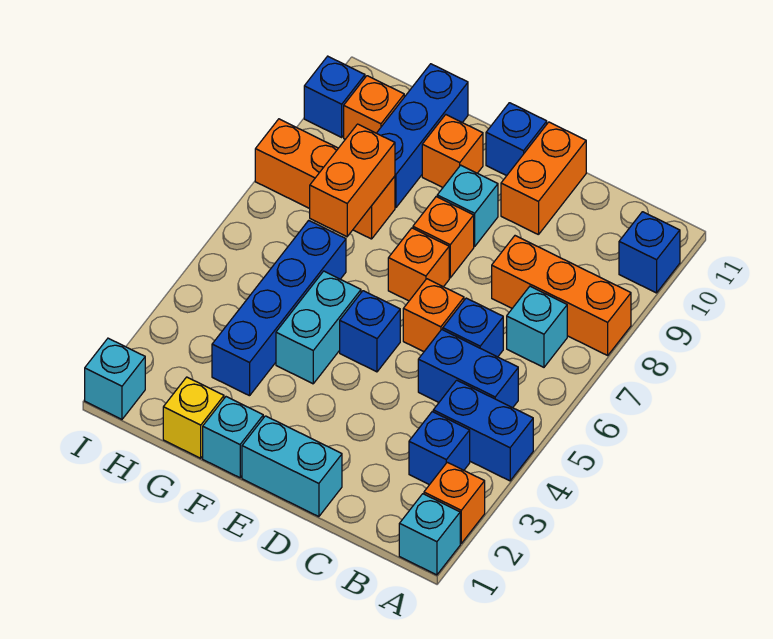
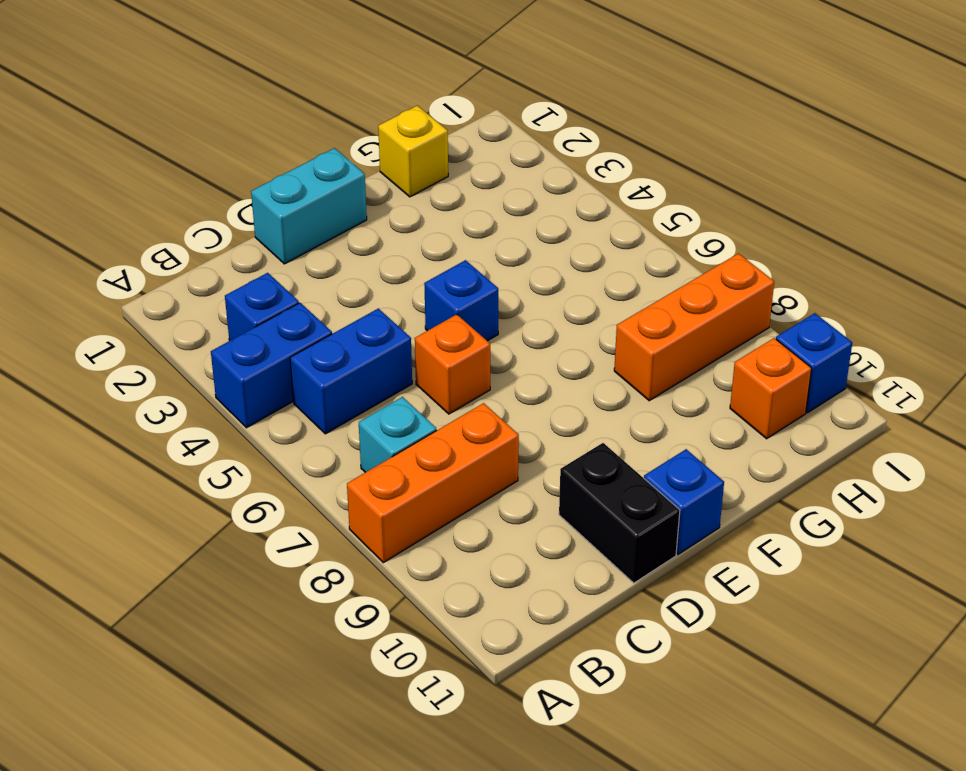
black brick D10:D11 level 1 -> orange brick D10:D11 level 1
none -> cyan brick A1 level 1
none -> orange brick A2 level 1
none -> blue brick A10 level 1

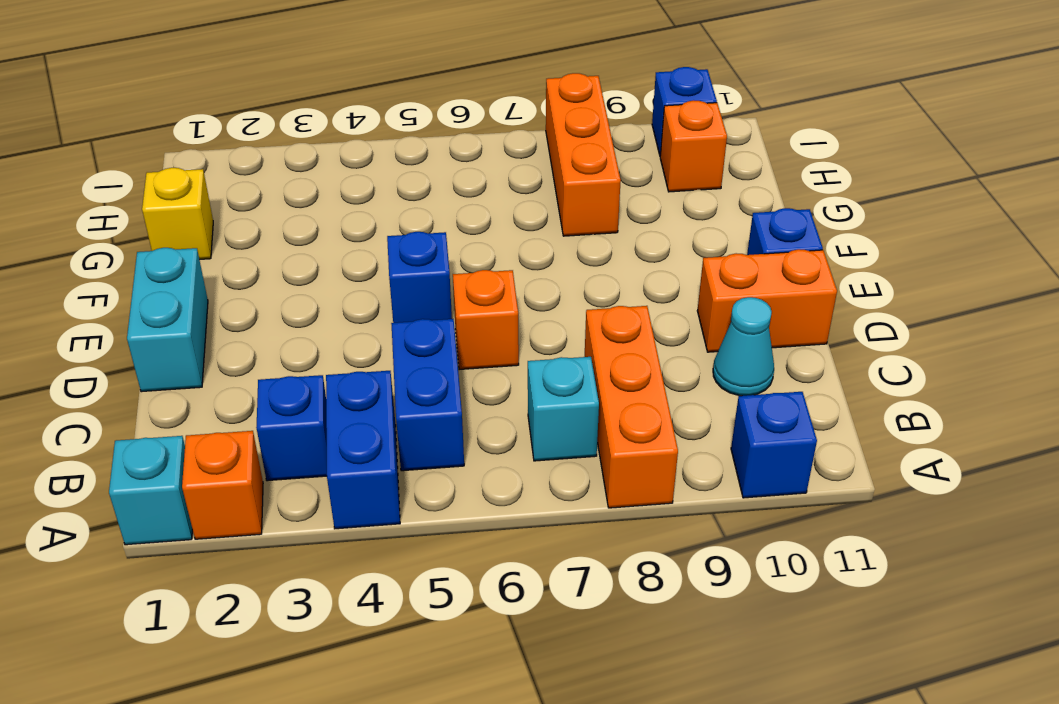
cyan cone C10 level 1 -> none
none -> blue brick C6 level 1
none -> orange brick E7 level 1
none -> orange brick E8 level 1

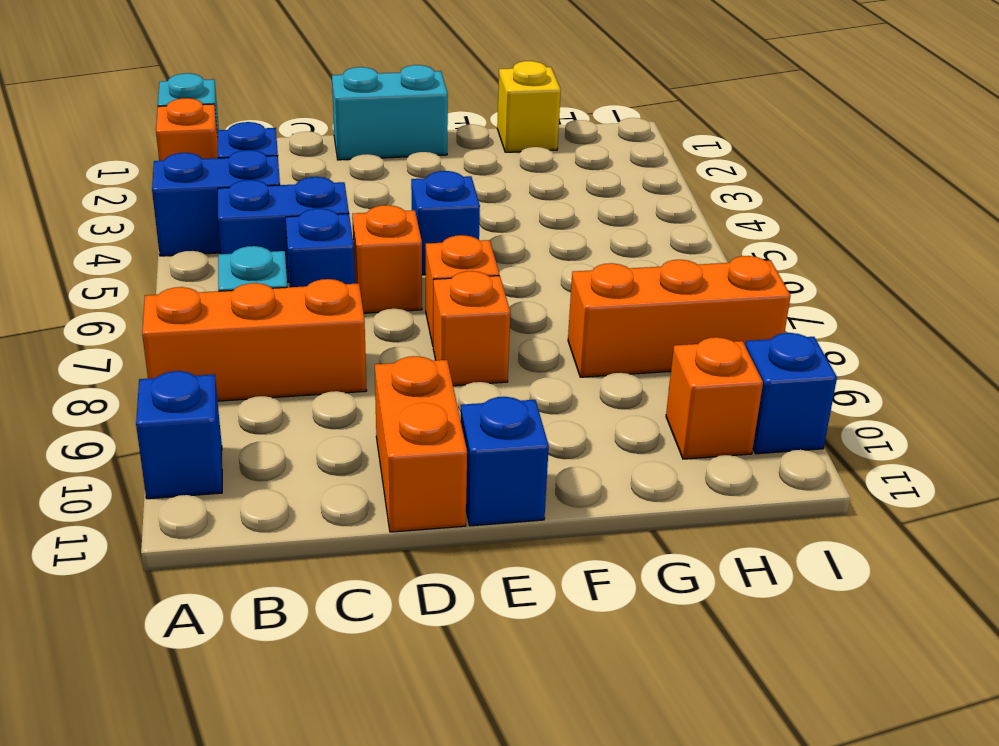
none -> cyan brick E9 level 1
none -> cyan brick F1 level 1
none -> cyan brick F4:F5 level 1

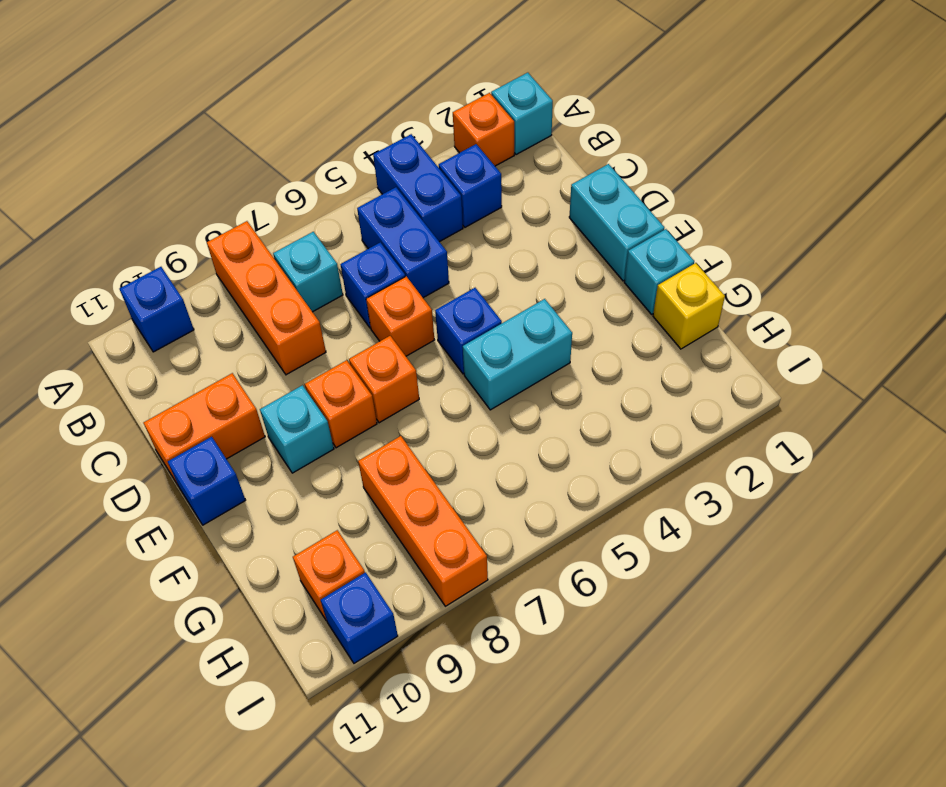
none -> orange brick F10 level 1
none -> blue brick G3:G6 level 1
none -> blue brick G9:G11 level 1

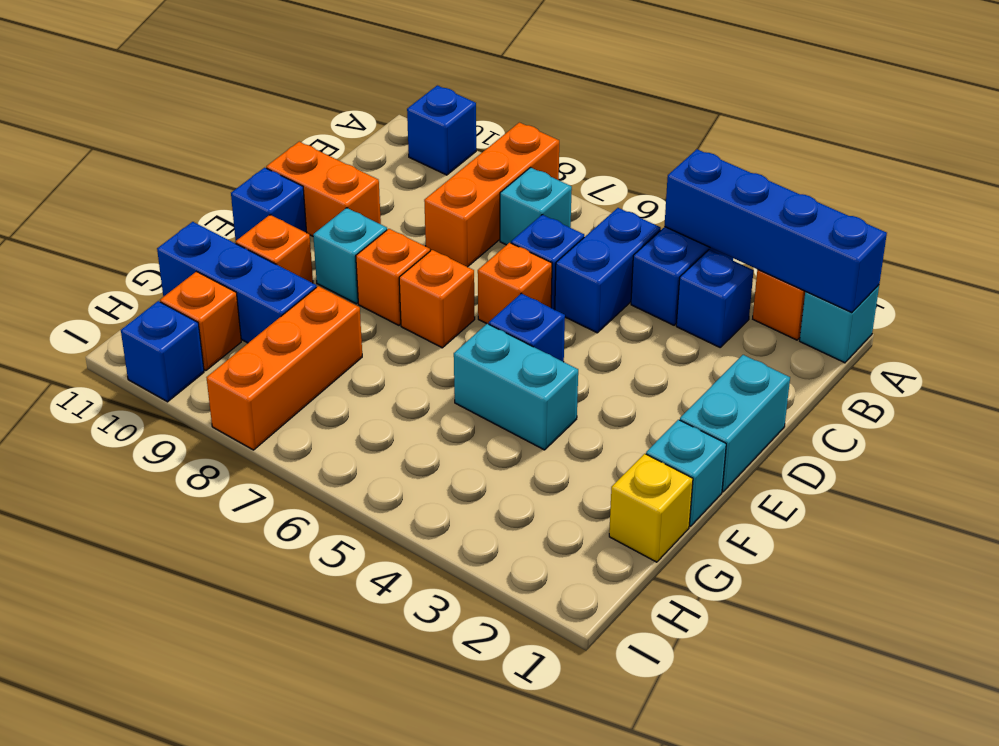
blue brick A1:A4 level 2 -> blue brick G3:G6 level 1
none -> cyan brick I1 level 1
none -> orange brick G7:G8 level 2

